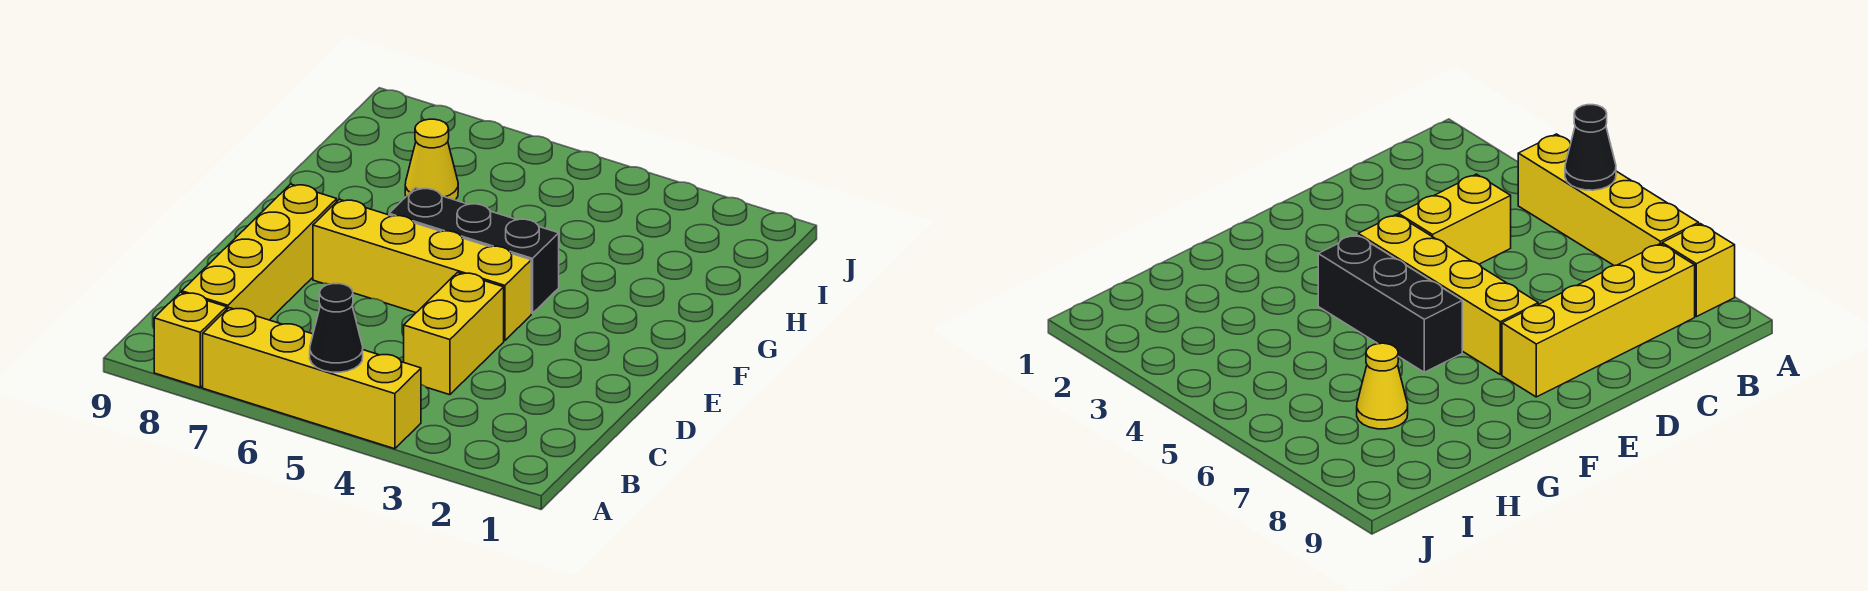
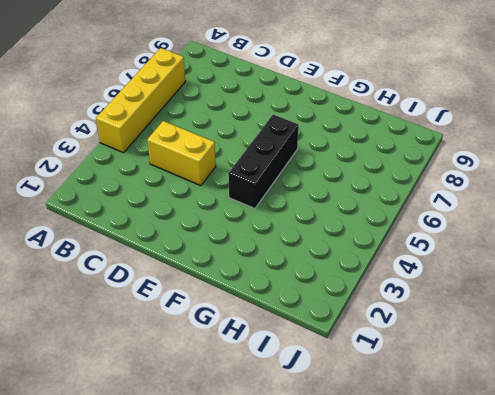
none -> yellow brick A8 level 1
none -> yellow brick B8:E8 level 1

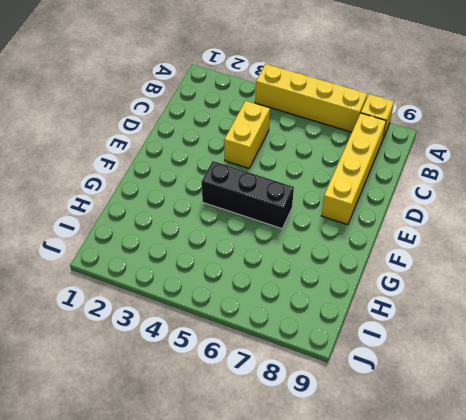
none -> yellow brick E4:E7 level 1
none -> yellow cone H7 level 1

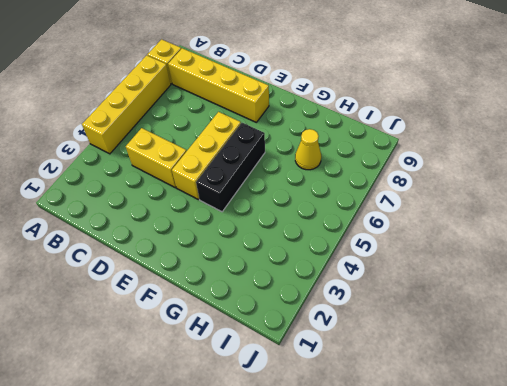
yellow brick E4:E6 level 1 -> yellow brick E4:E7 level 1
none -> black cone A5 level 2

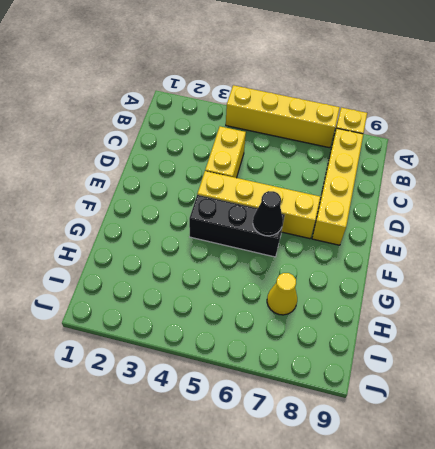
black cone F6 level 2 -> black cone A5 level 2

